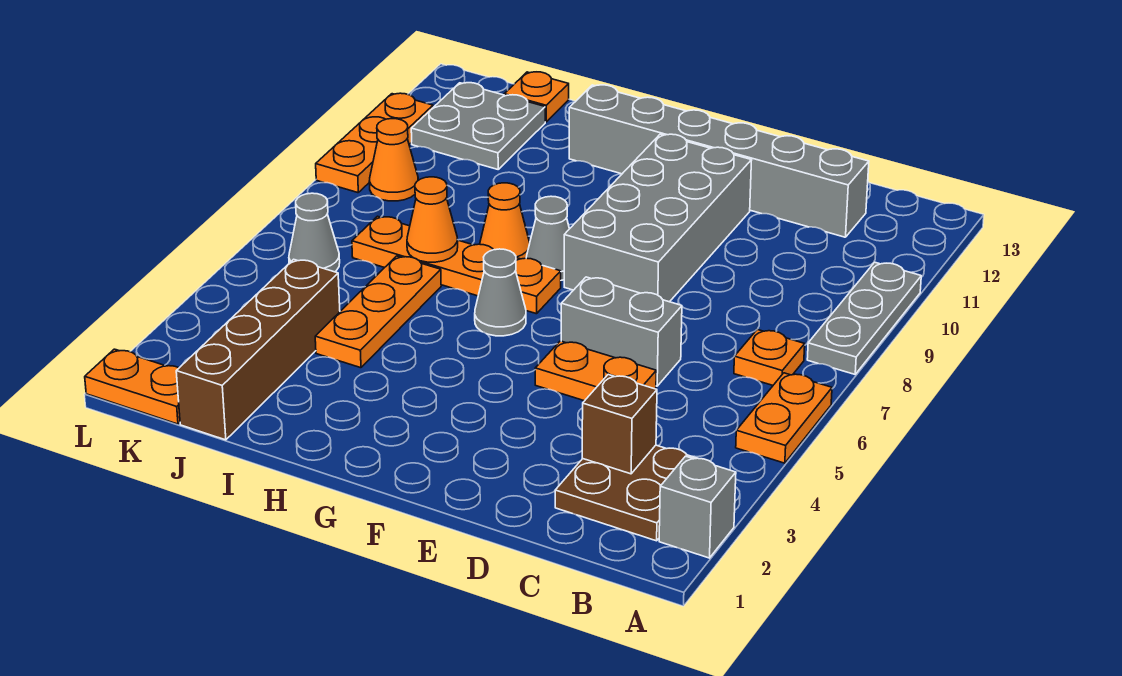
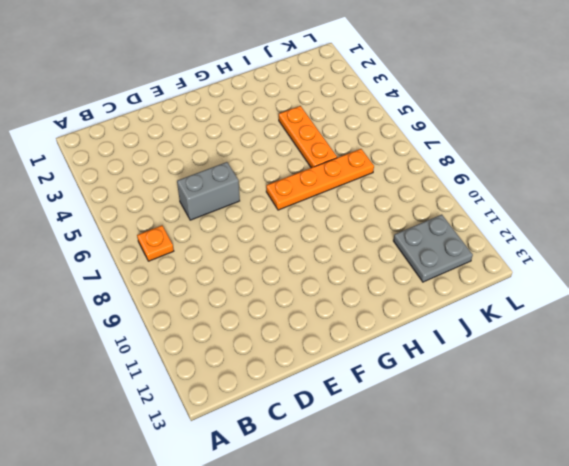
none -> grey brick A2 level 1
none -> orange plate A5:A6 level 1
none -> grey plate A8:A10 level 1

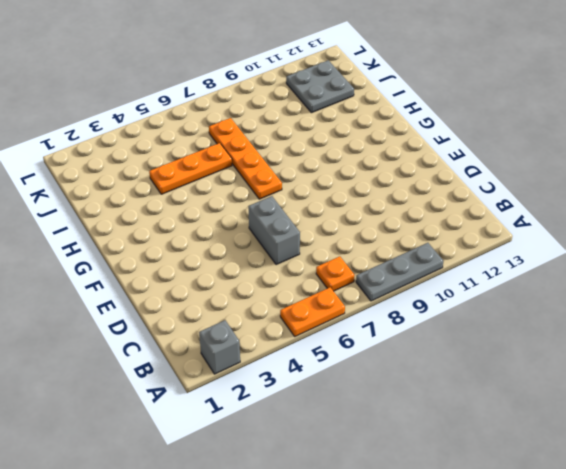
none -> brown plate B2:C3 level 1
none -> grey brick C12:H12 level 1
none -> orange plate D5:E5 level 1

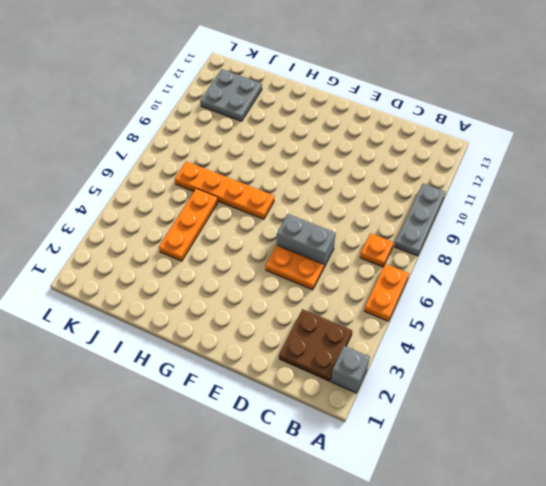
none -> grey brick C12:H12 level 1
none -> grey brick E8:F11 level 1
none -> grey cone G6 level 1

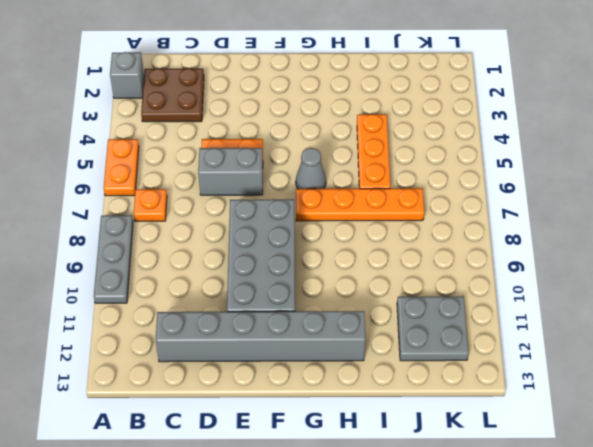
none -> grey cone G8 level 1
none -> orange cone H8 level 1
none -> brown brick J1:J4 level 1

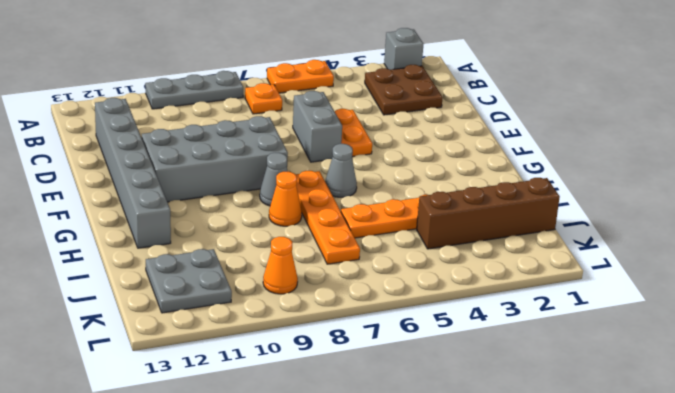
none -> orange plate J13 level 1
none -> orange plate K1:L1 level 1
none -> grey cone K6 level 1

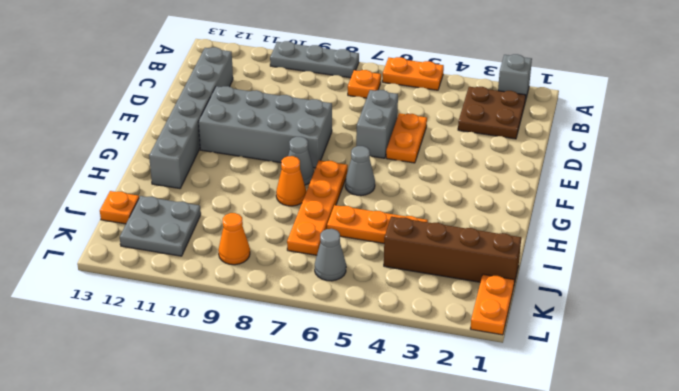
none -> orange plate L9:L11 level 1
none -> brown brick C3 level 2
none -> orange cone I7 level 2

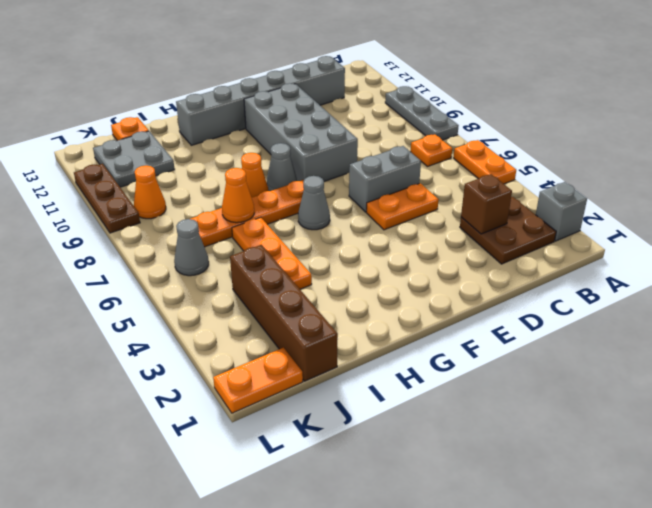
brown plate L9:L11 level 1 -> orange plate L9:L11 level 1

